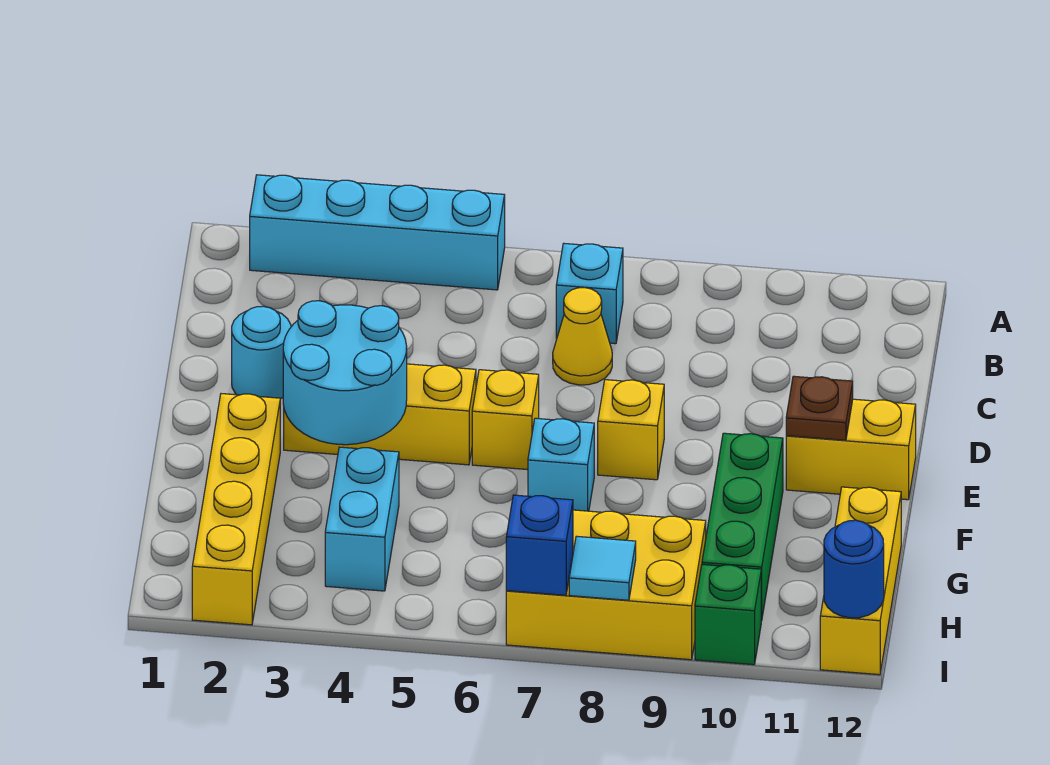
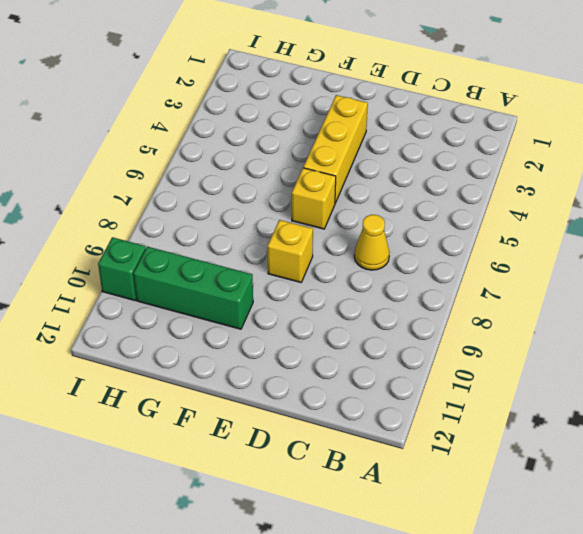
none -> cyan brick A2:A5 level 1
none -> cyan brick B7 level 1
none -> cyan round brick D2 level 1

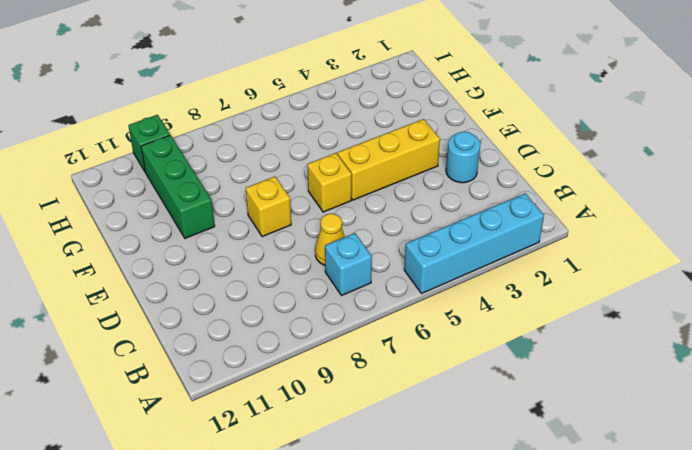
none -> yellow brick E11:E12 level 1
none -> yellow brick F2:I2 level 1
none -> cyan brick F7 level 1

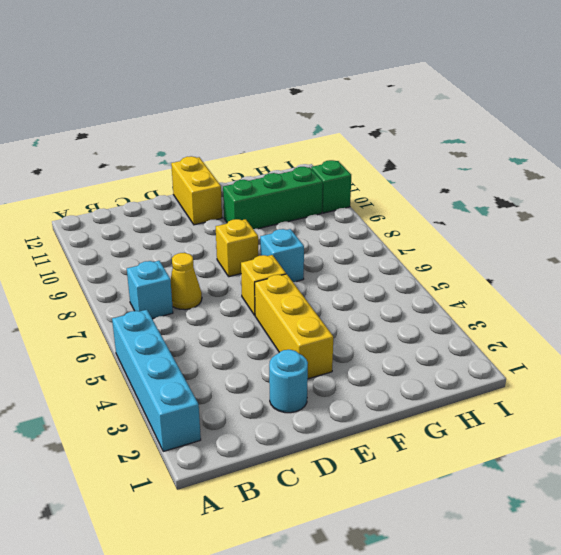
none -> yellow brick F2:I2 level 1
none -> cyan brick G4:H4 level 1
none -> yellow brick G12:I12 level 1

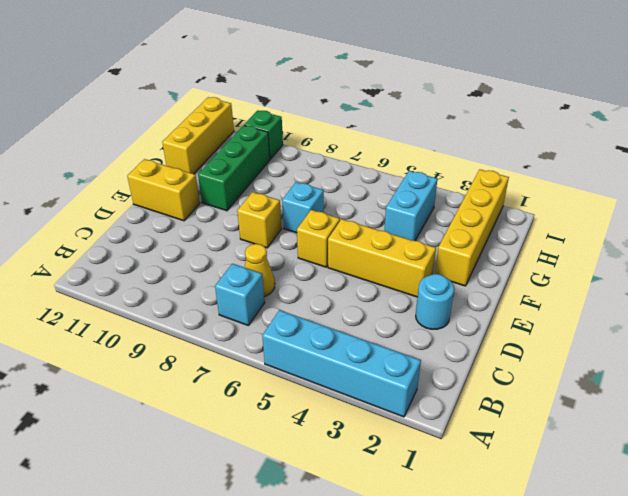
none -> yellow brick H7:I9 level 1
none -> cyan round brick E3:F4 level 2
none -> brown plate E11 level 2

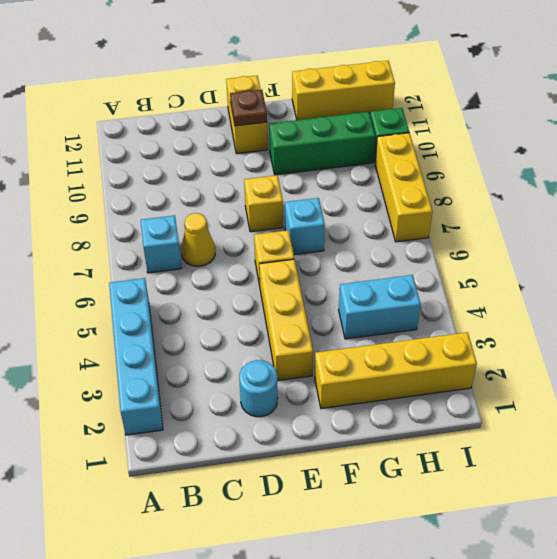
yellow brick I7:I9 level 1 -> yellow brick H7:I9 level 1
none -> cyan round brick E3:F4 level 2
none -> blue brick I7 level 2
none -> cyan tile I8 level 2

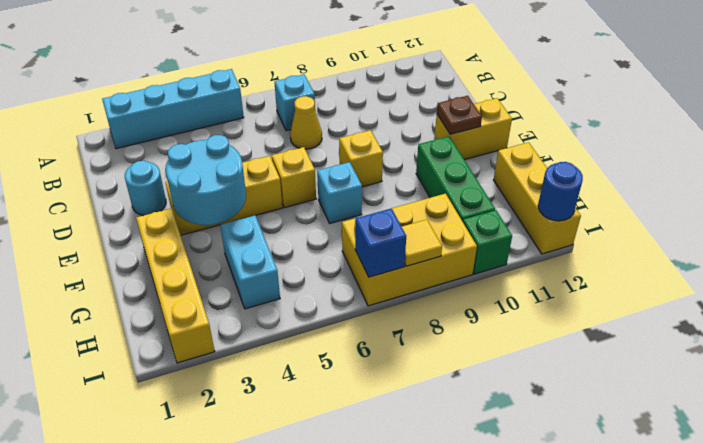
yellow tile I8 level 2 -> cyan tile I8 level 2

